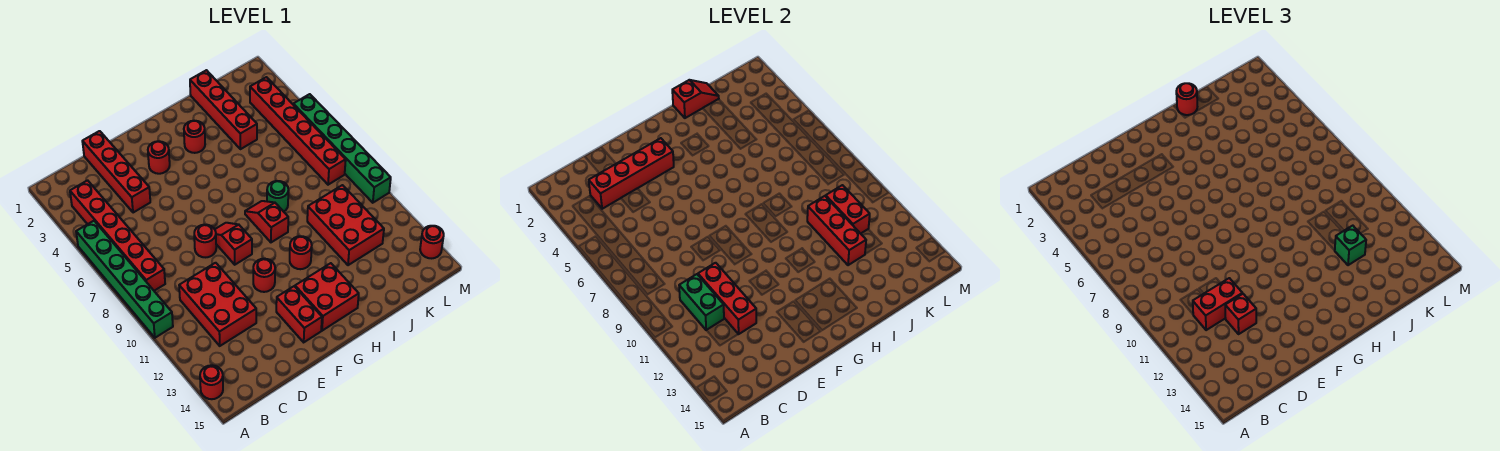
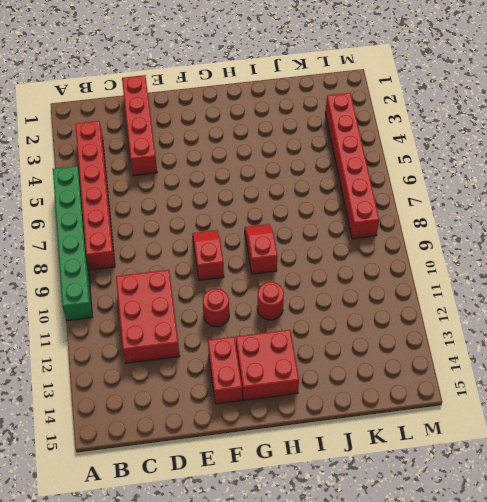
none -> red round brick A14 level 1
none -> red round brick E8 level 1
none -> red round brick F3 level 1
none -> red round brick H3 level 1

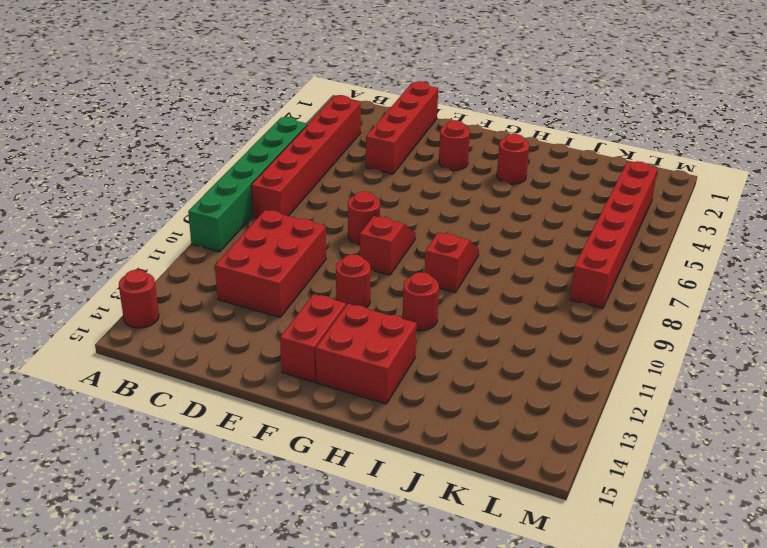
none -> green round brick I8 level 1
none -> red brick J1:J4 level 1
none -> red brick J10:K12 level 1
none -> green brick M5:M10 level 1

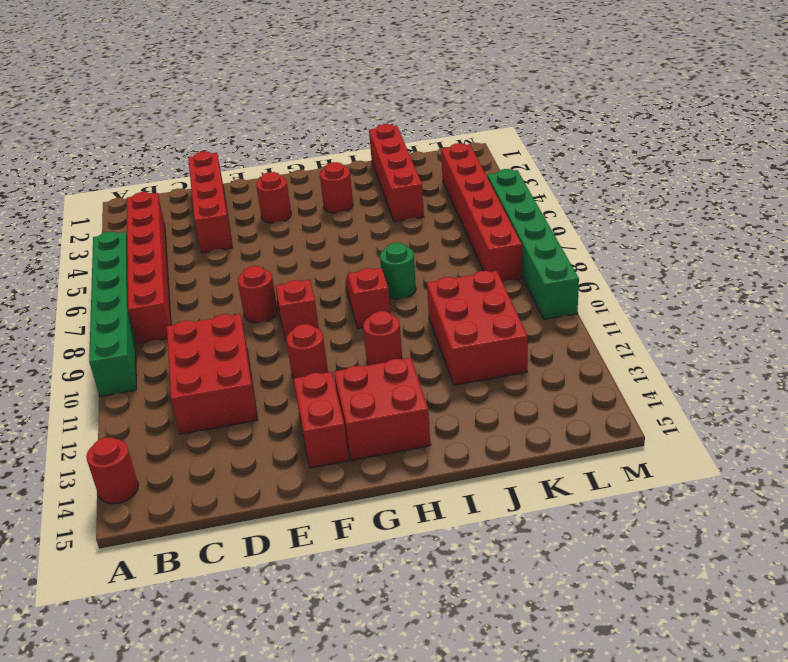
none -> red round brick M14 level 1
none -> red brick C3:F3 level 2
none -> green brick C10:C11 level 2
none -> red brick D10:D12 level 2

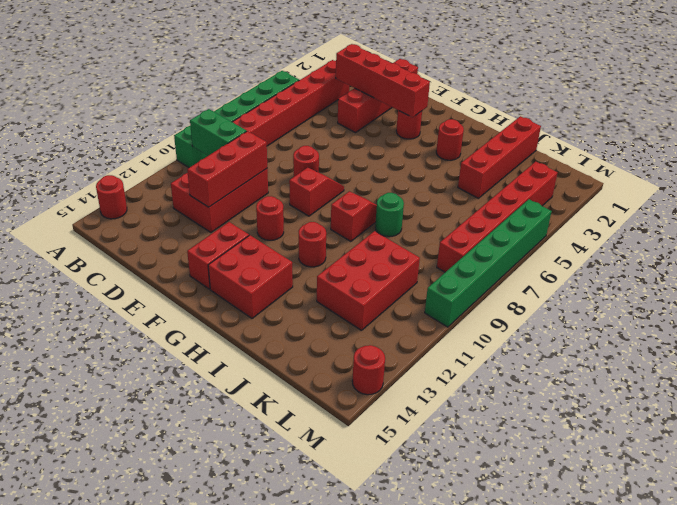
green brick B10:C10 level 2 -> green brick C10:C11 level 2
none -> red slope I1:J1 level 2 top I
none -> red brick J10:J12 level 2
none -> red brick K10:K11 level 2
none -> red brick C11:D11 level 3

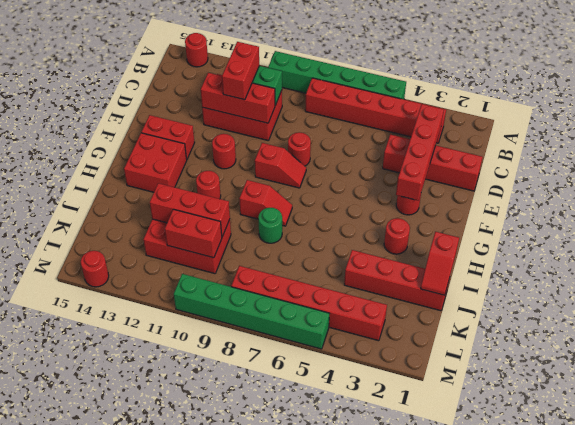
none -> red brick D12 level 3
none -> red round brick I1 level 3
none -> green brick J12 level 3

